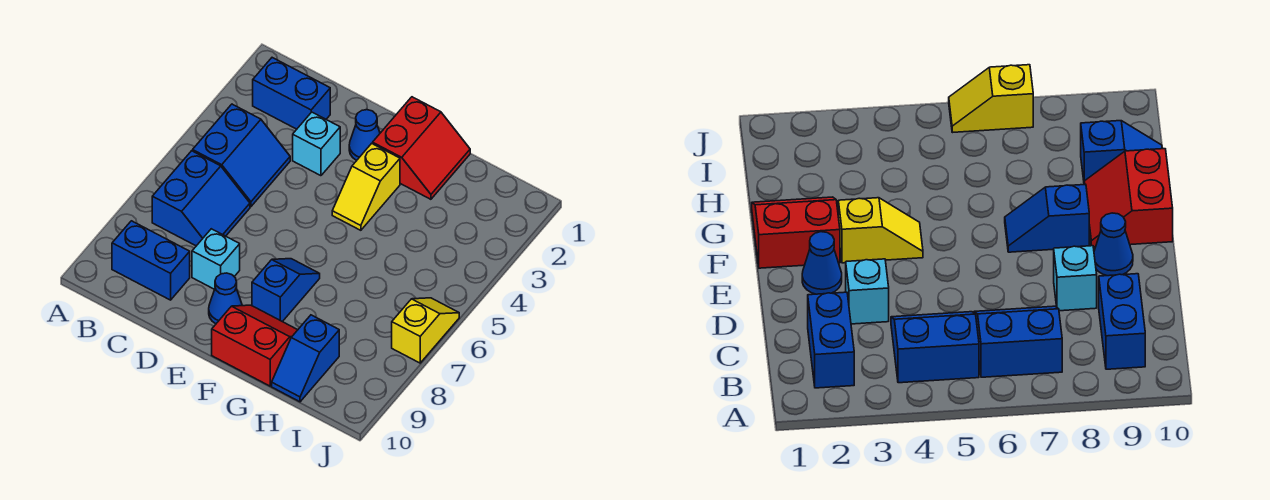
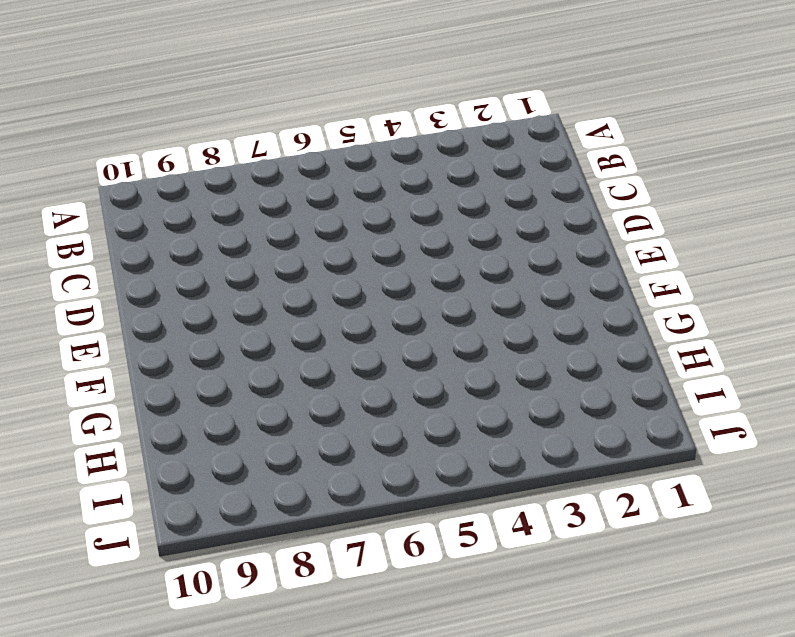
none -> blue brick B2:C2 level 1
none -> blue slope B4:C5 level 1 top B
none -> blue slope B6:C7 level 1 top B

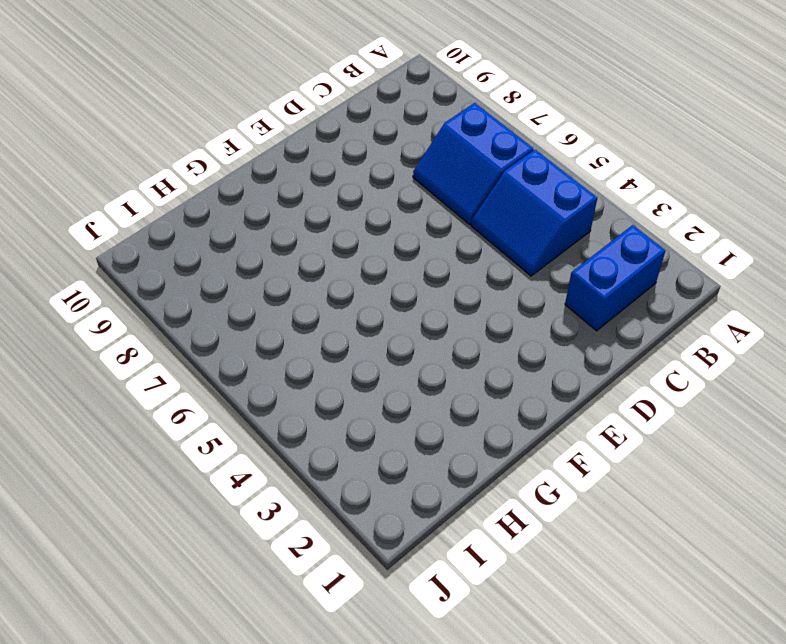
none -> blue brick B9:C9 level 1
none -> cyan brick D3 level 1
none -> cyan brick D8 level 1

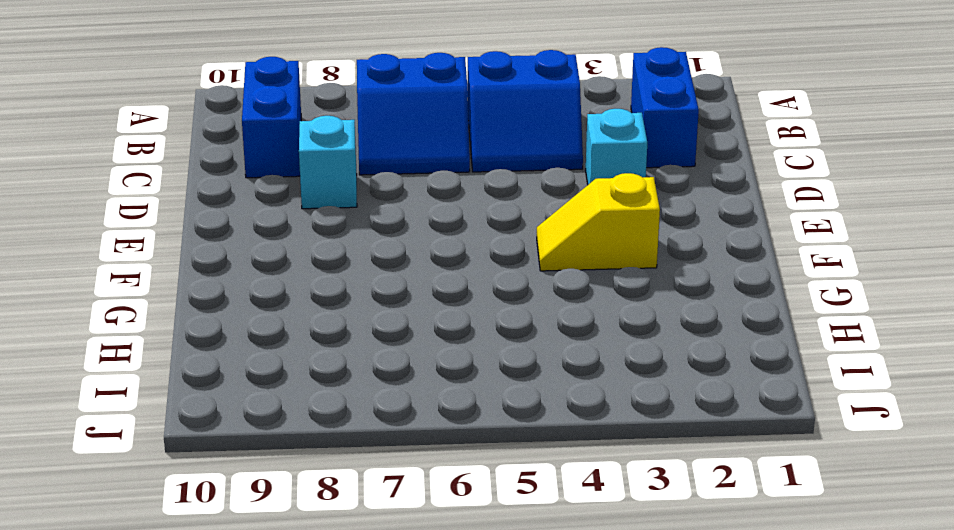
none -> blue cone E2 level 1
none -> blue cone E9 level 1
none -> red slope F1:G2 level 1 top F

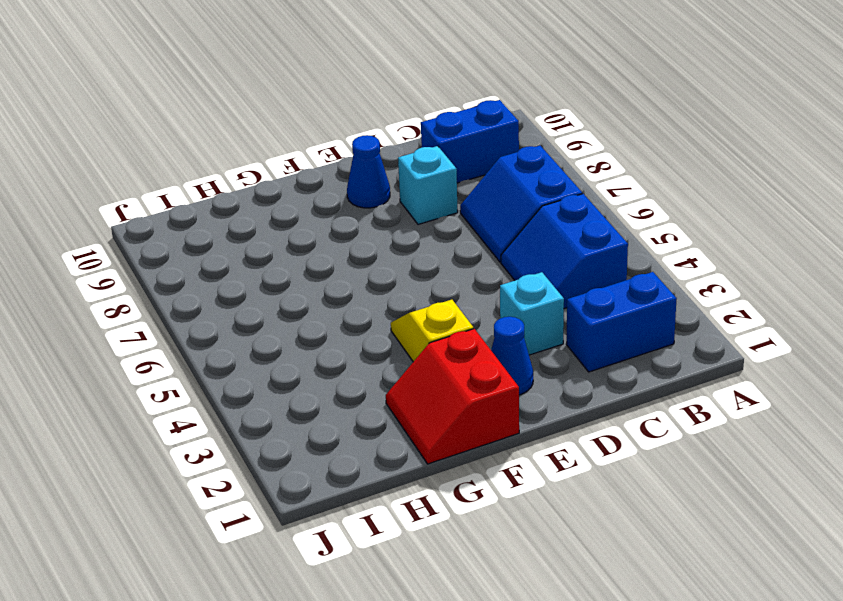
none -> blue slope F7:F8 level 1 top 8
none -> red slope F9:G10 level 1 top 10
none -> blue slope H9:H10 level 1 top 9

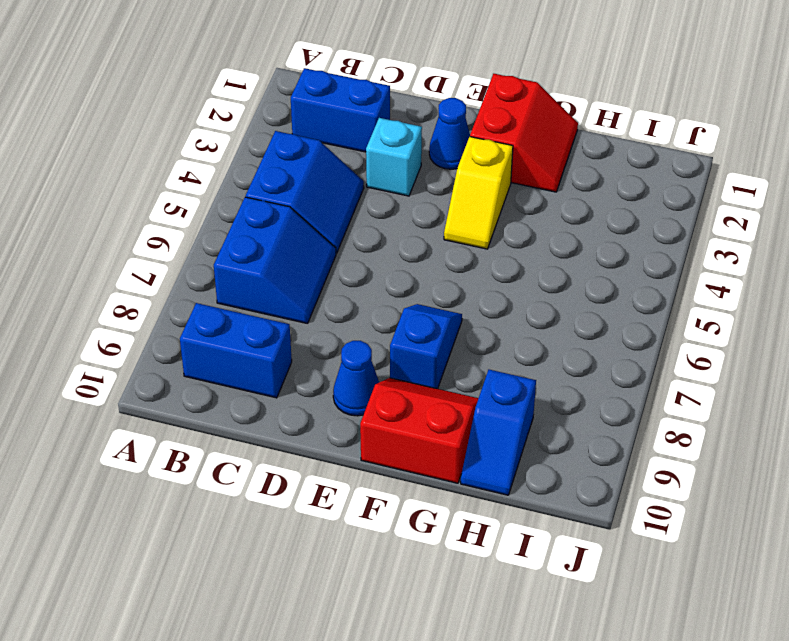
none -> cyan brick D8 level 1
none -> yellow slope J6:J7 level 1 top 7

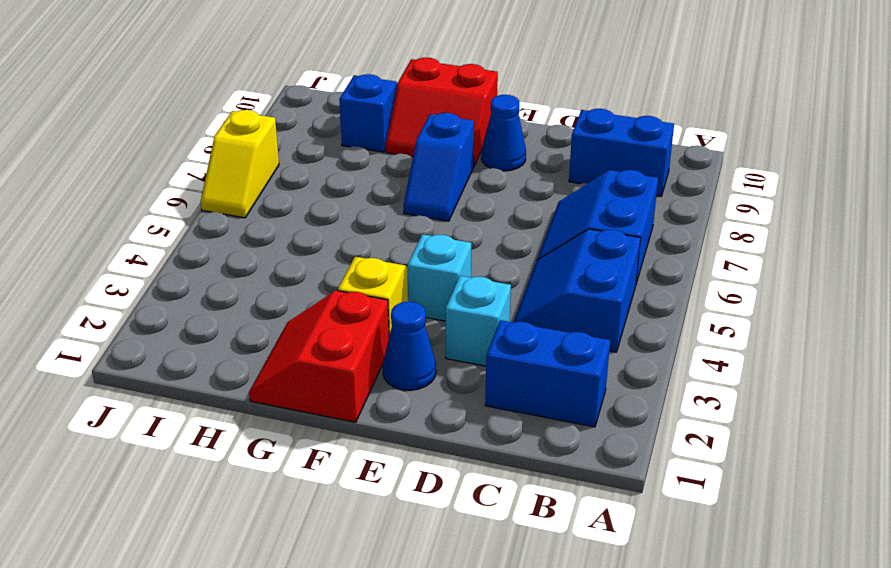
cyan brick E4 level 1 -> cyan brick D8 level 1

